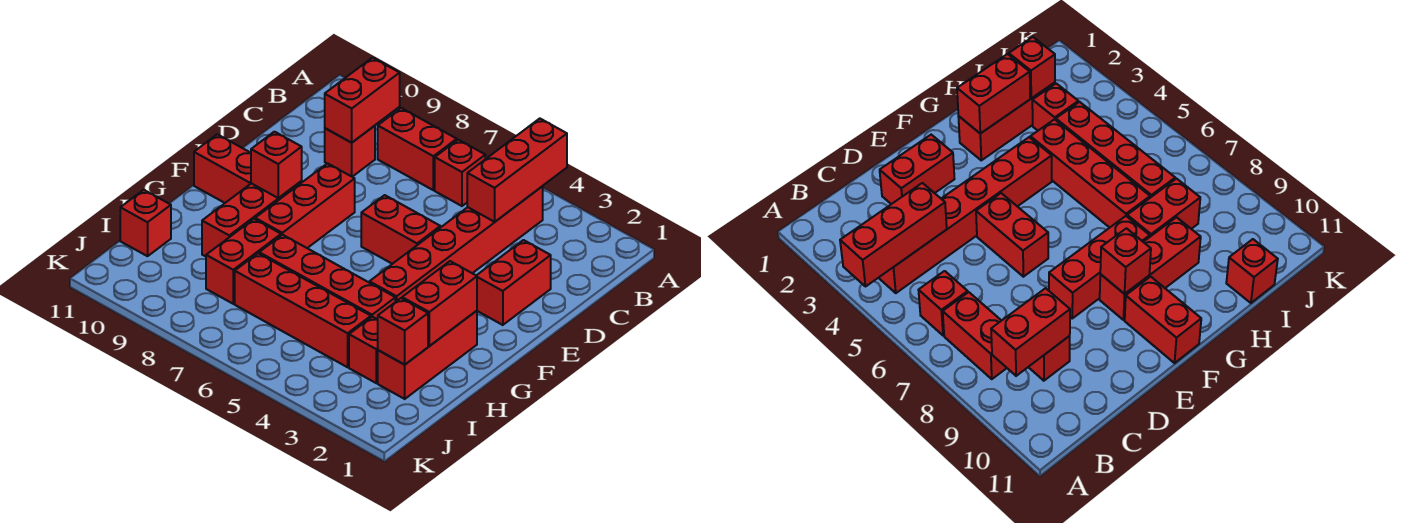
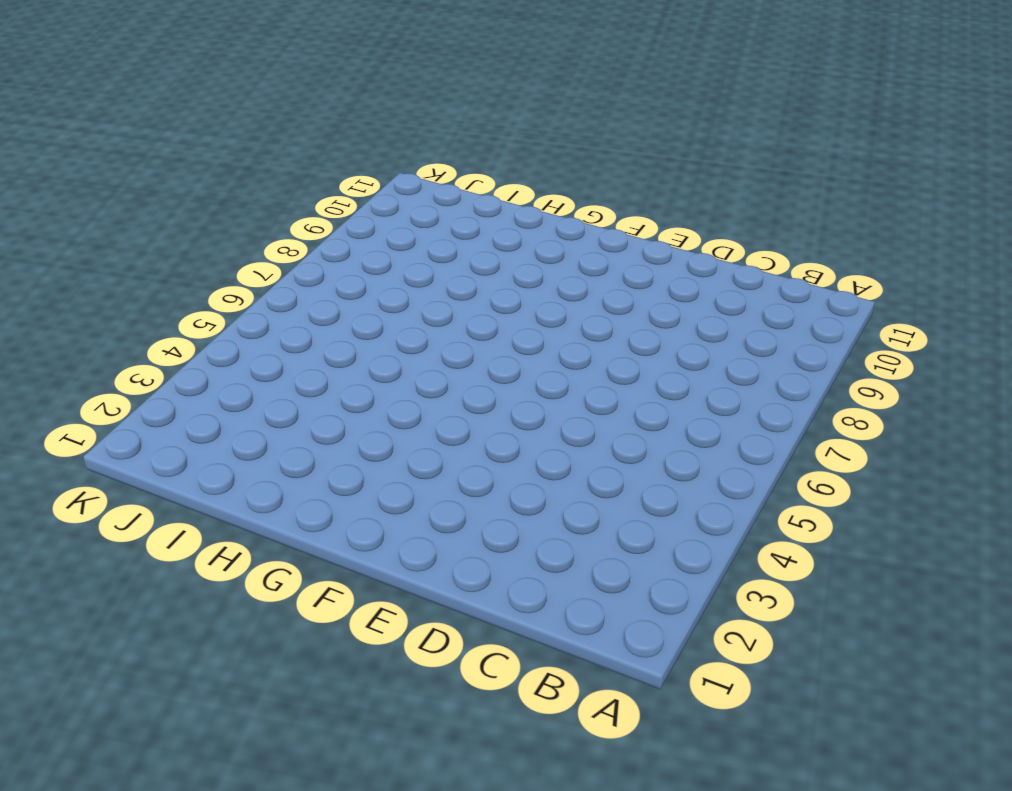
none -> red brick B4:G4 level 1
none -> red brick B6 level 1
none -> red brick B7:B8 level 1

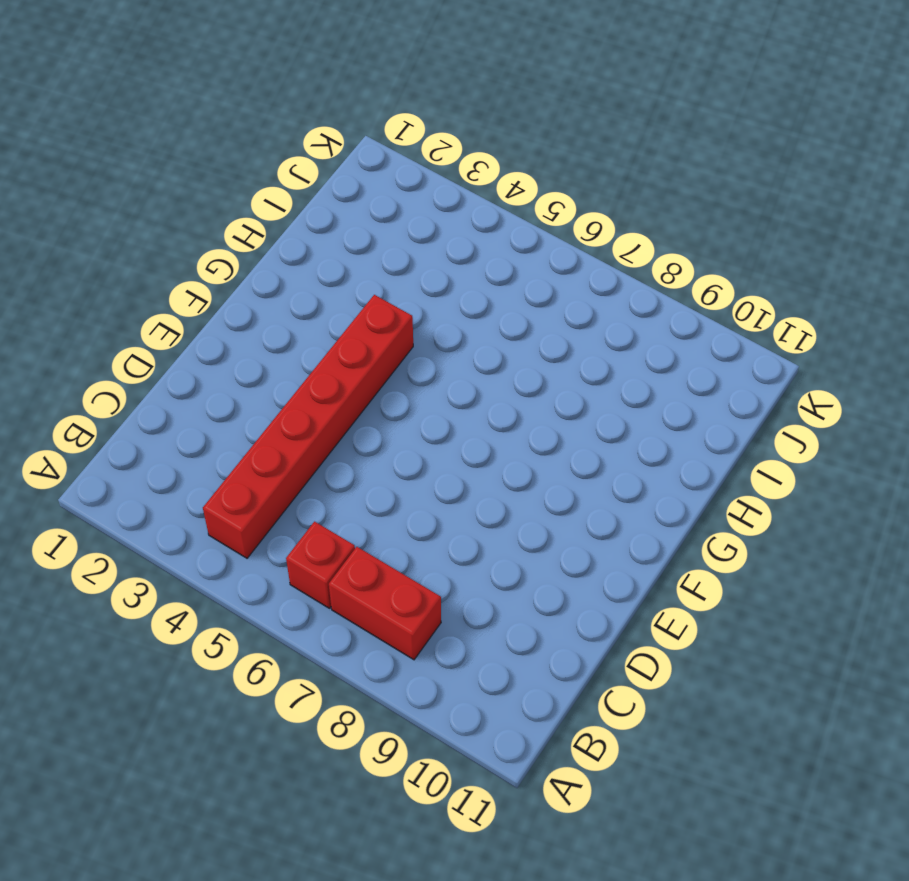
none -> red brick C9 level 1
none -> red brick D2:E2 level 1
none -> red brick E5:E6 level 1

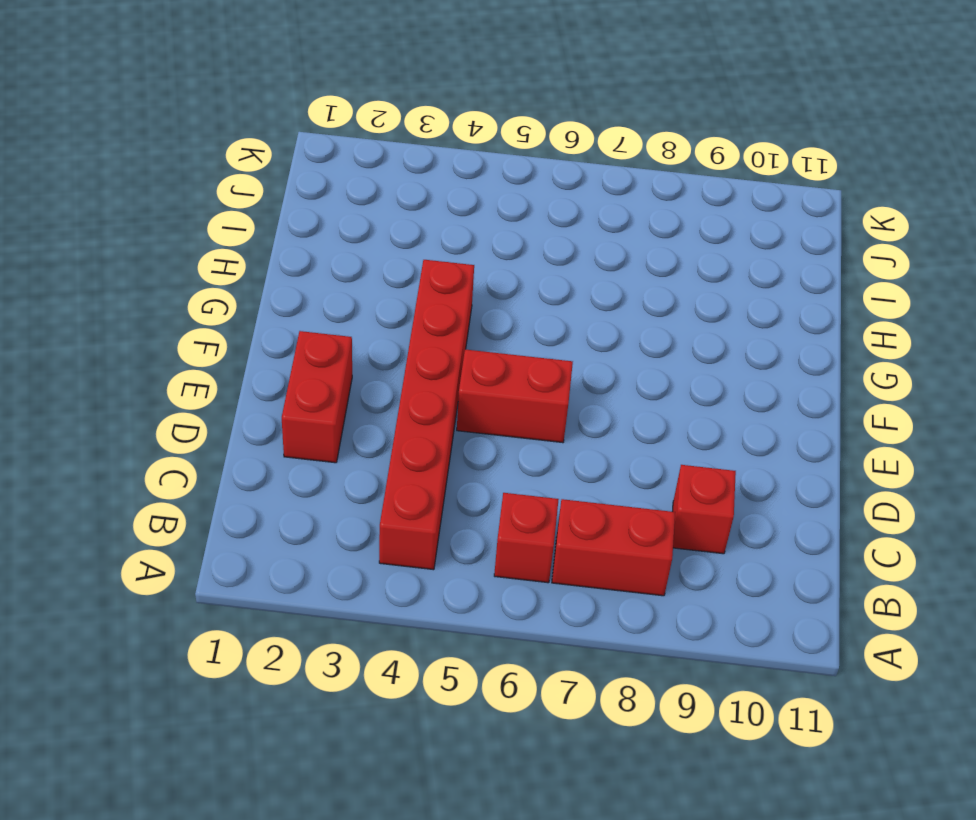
none -> red brick E8:G8 level 1
none -> red brick F9:H9 level 1
none -> red brick F10:F11 level 1

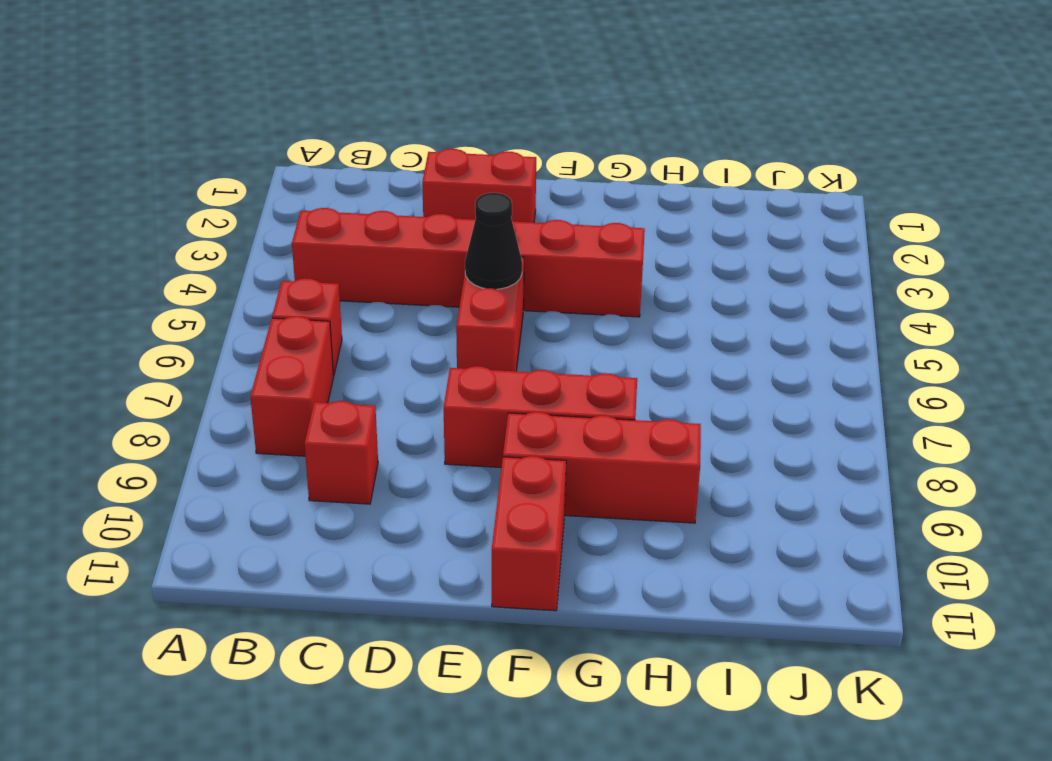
black cone E5 level 2 -> none
none -> red brick G2:I2 level 1
none -> red brick H4:H7 level 1
none -> red brick H8:I8 level 1

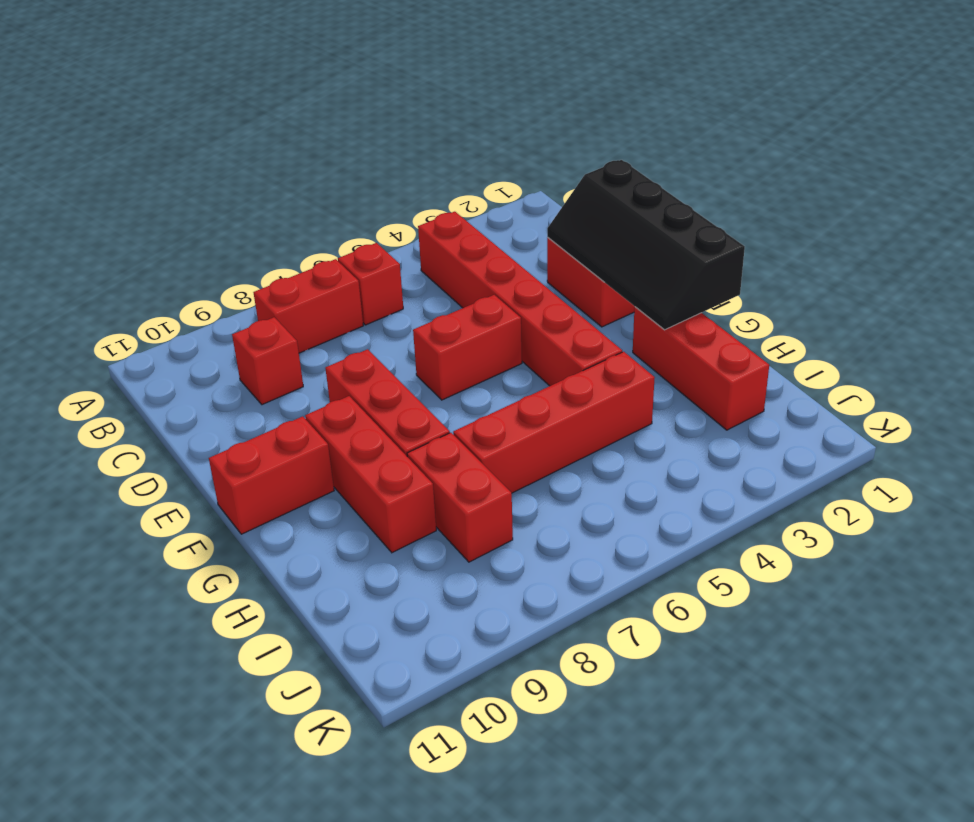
black slope D1:G2 level 2 top 1 -> red brick G2:H2 level 2
none -> red brick I3 level 1
none -> red brick I4:I7 level 1
none -> red brick I11 level 1

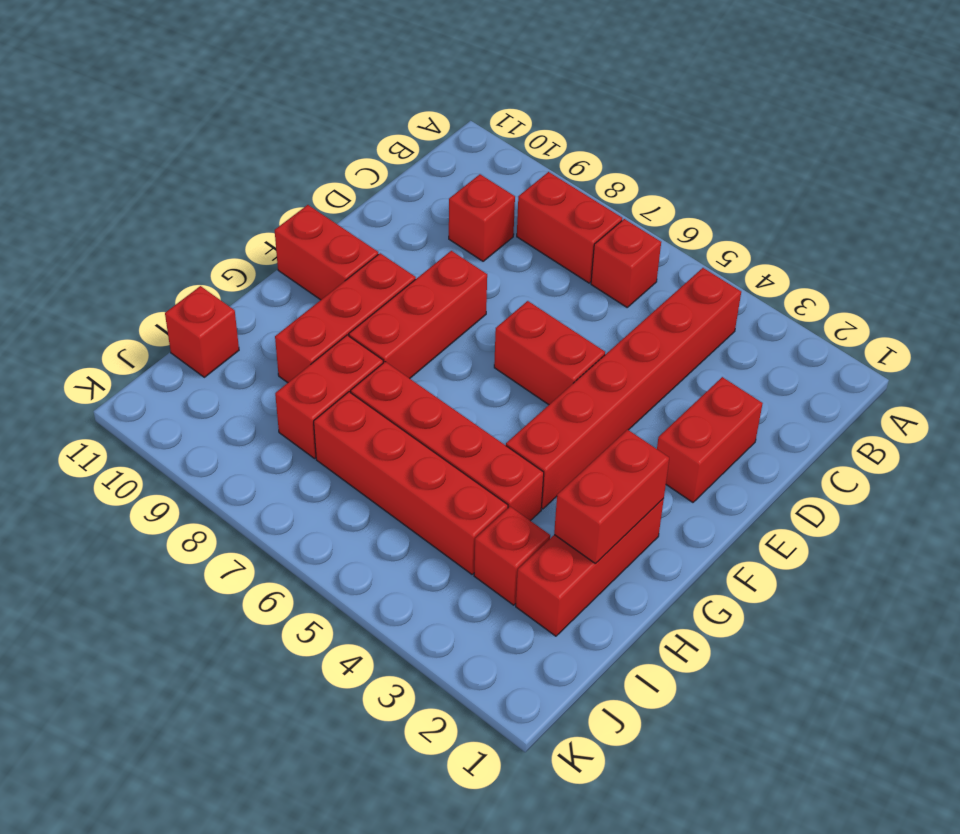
none -> red brick A4:C4 level 2
none -> red brick B9:C9 level 2
none -> red brick F9 level 2

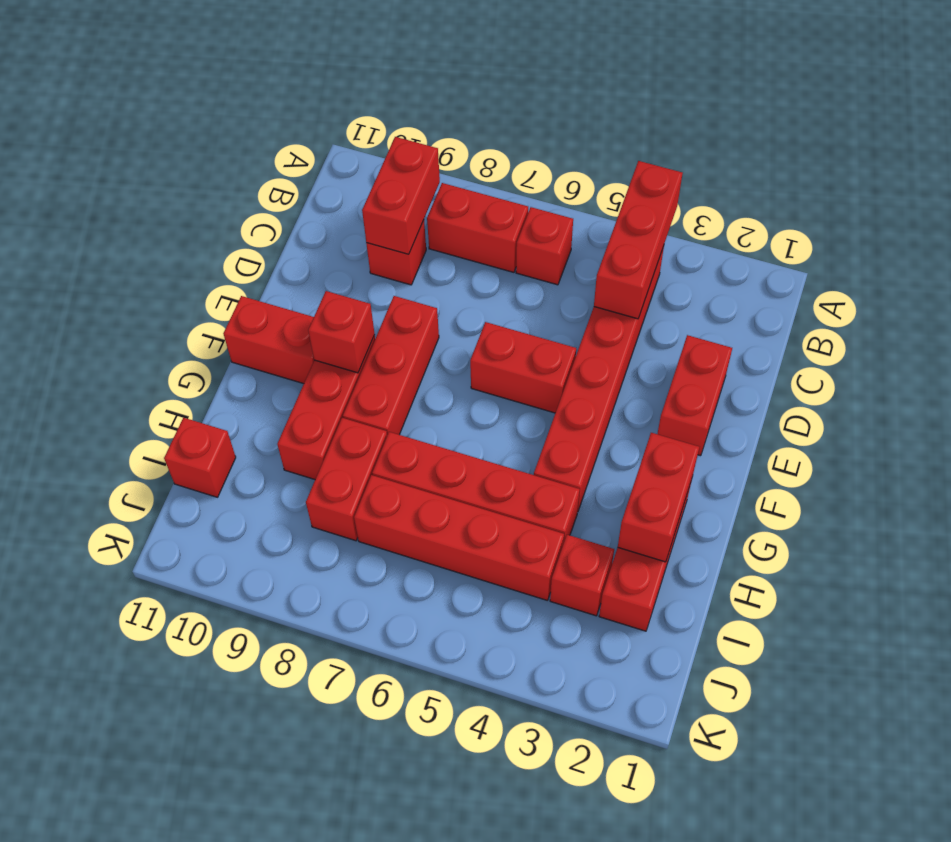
none -> red brick I2 level 2

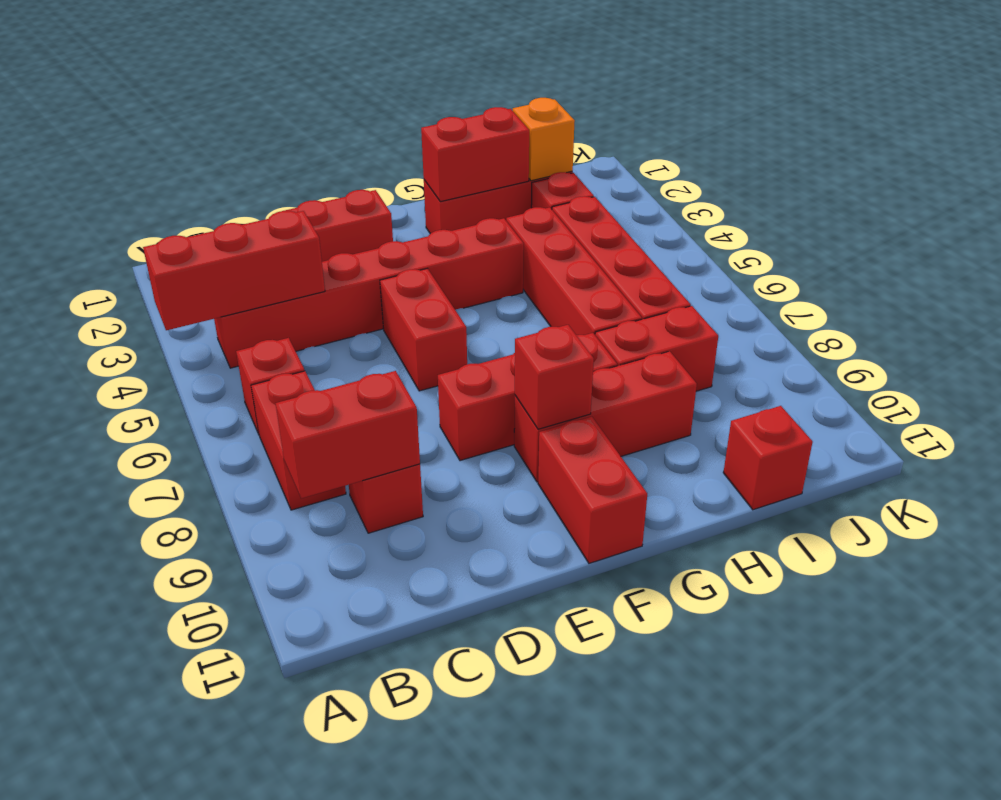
orange brick I2 level 2 -> red brick I2 level 2

